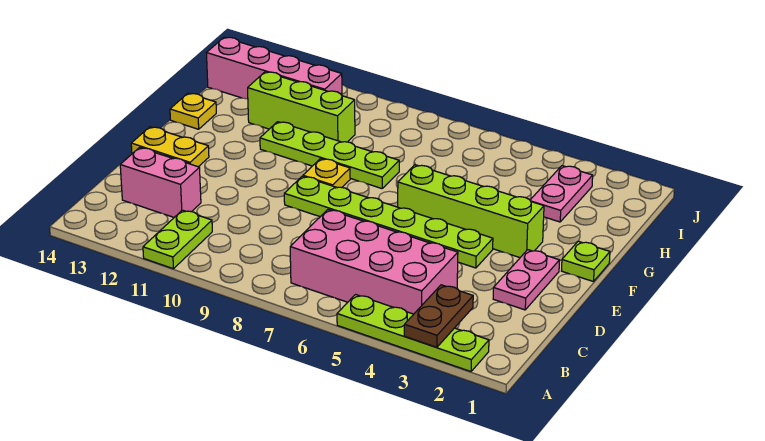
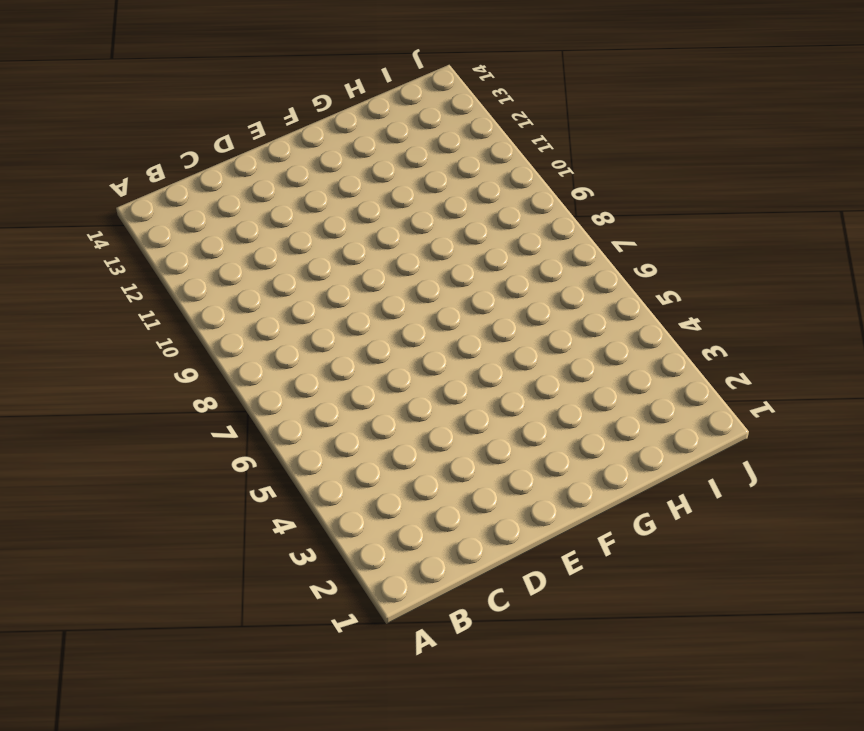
none -> lime plate A2:A5 level 1
none -> lime plate A11:B11 level 1
none -> pink brick B4:C7 level 1

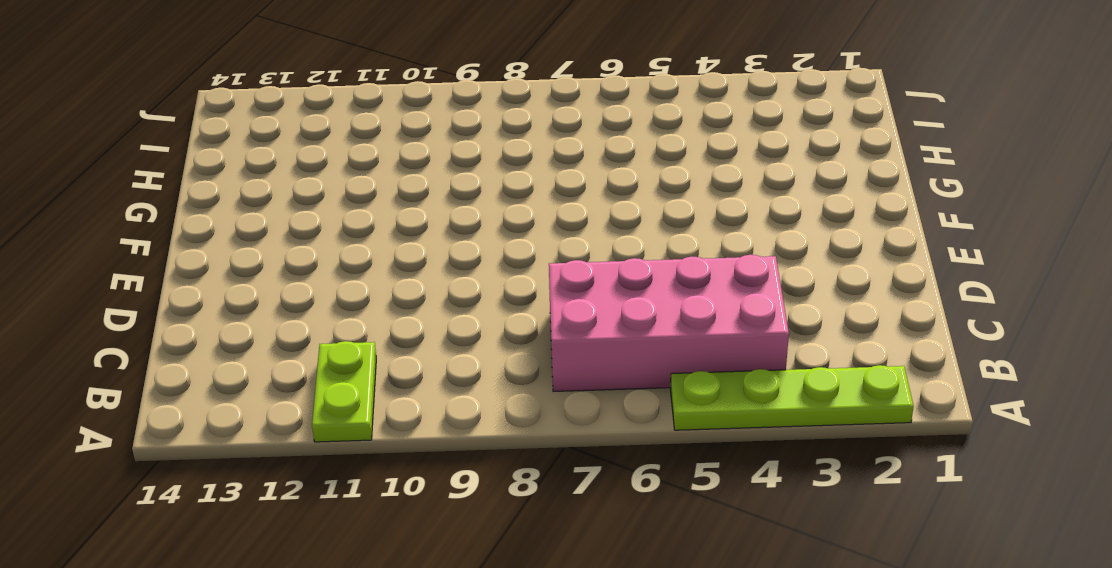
none -> pink brick C12:C13 level 1
none -> pink plate D2:E2 level 1
none -> lime plate E4:E9 level 1

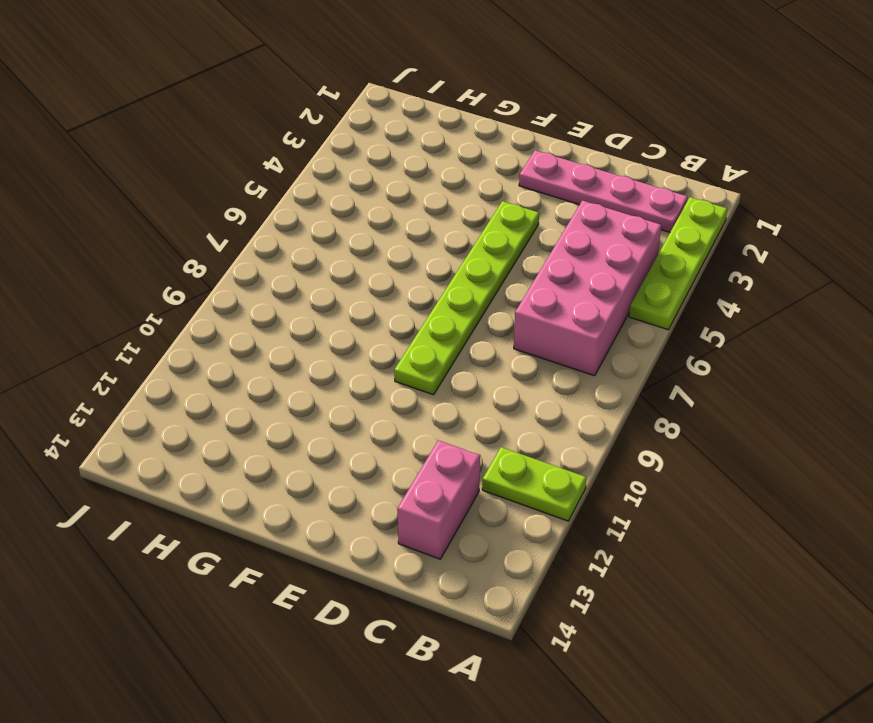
pink plate B2:E2 level 1 -> pink plate D2:E2 level 1
none -> yellow plate E13:E14 level 1
none -> lime plate F1 level 1
none -> lime brick F3:F6 level 1

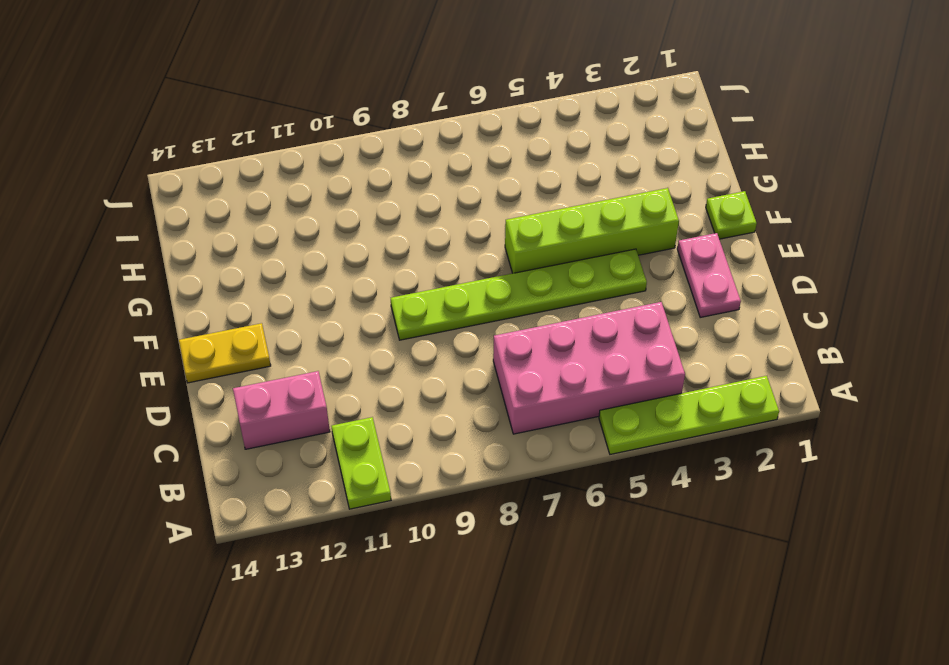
none -> yellow plate F9 level 1
none -> lime plate G8:G11 level 1
none -> yellow plate G14 level 1

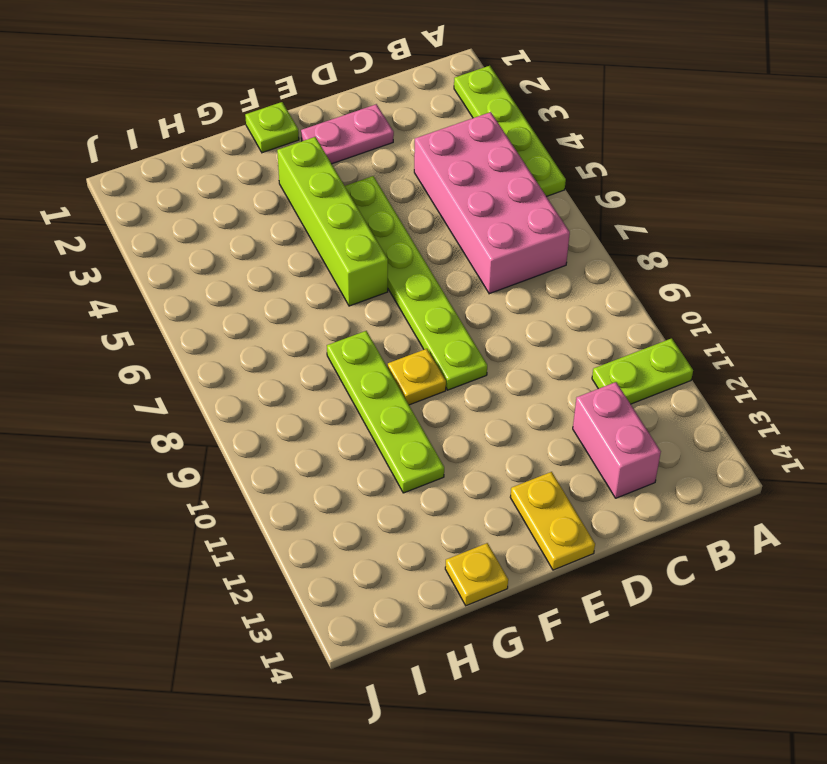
none -> pink plate H3:I3 level 1
none -> lime brick H10:H12 level 1
none -> pink brick I11:I14 level 1

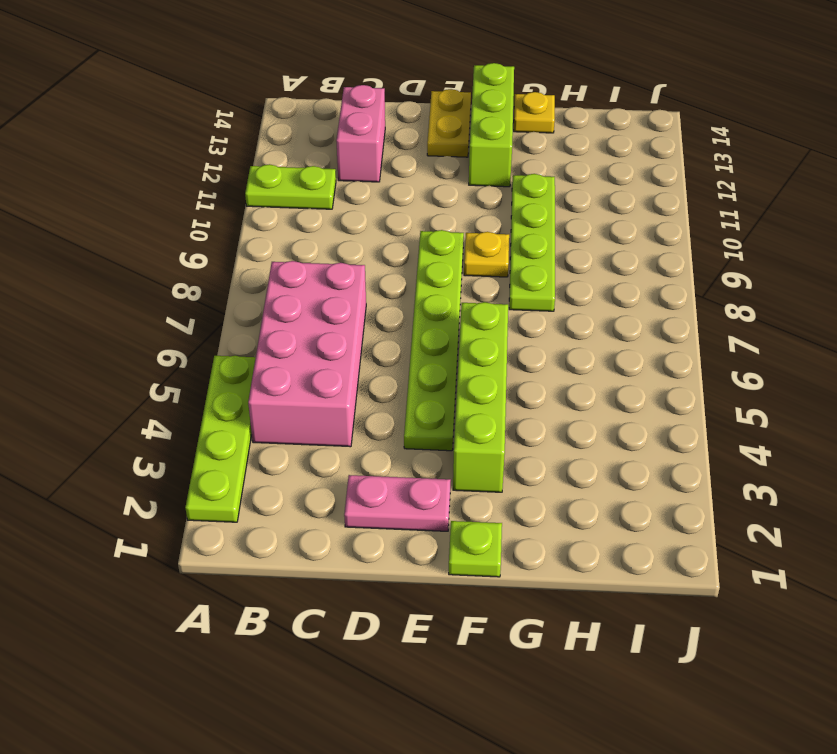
lime brick F12:F14 level 1 -> lime brick H10:H12 level 1
none -> pink plate H3:I3 level 1
none -> pink brick I11:I14 level 1
none -> brown plate A3:B3 level 2

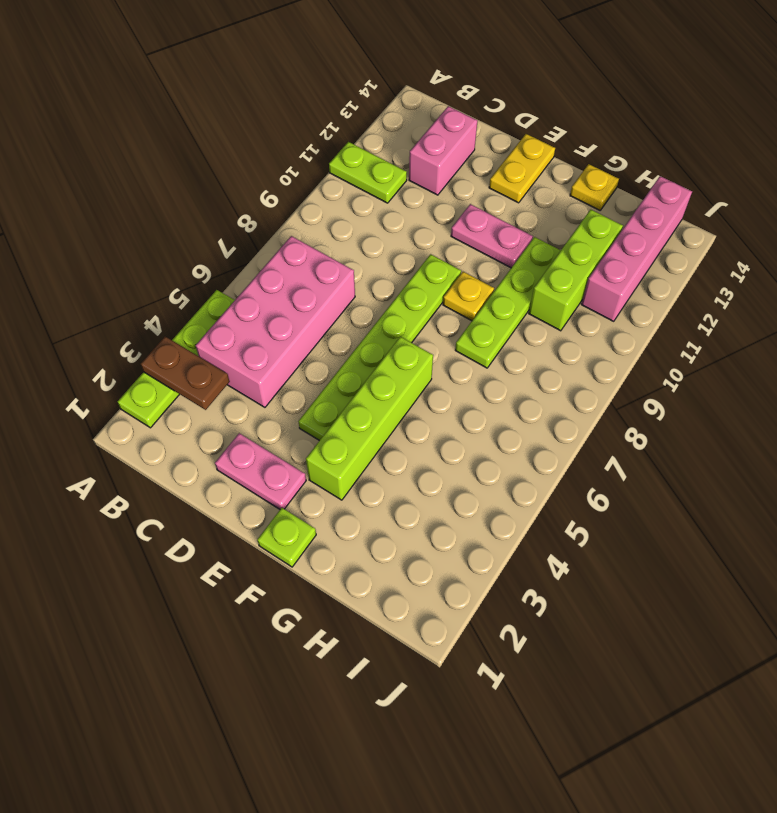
pink plate E11:F11 level 1 -> pink plate H3:I3 level 1

